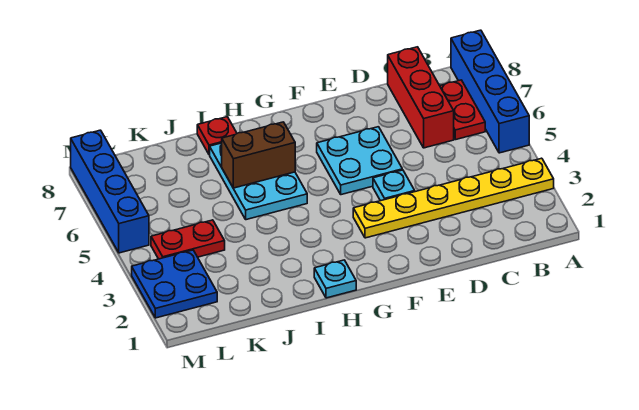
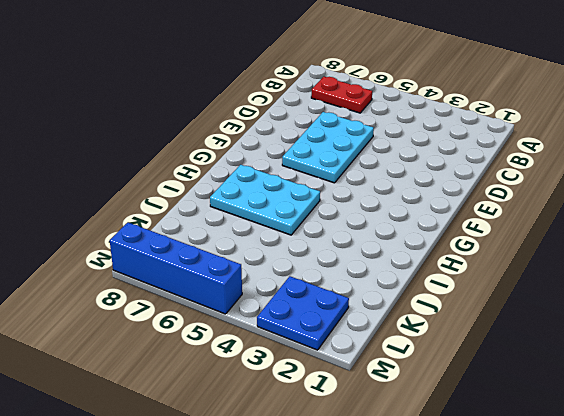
cyan plate D5:F6 level 1 -> cyan plate E5:F6 level 1
none -> yellow plate A3:F3 level 1
none -> blue brick A5:A8 level 1
none -> red brick C6:C8 level 1

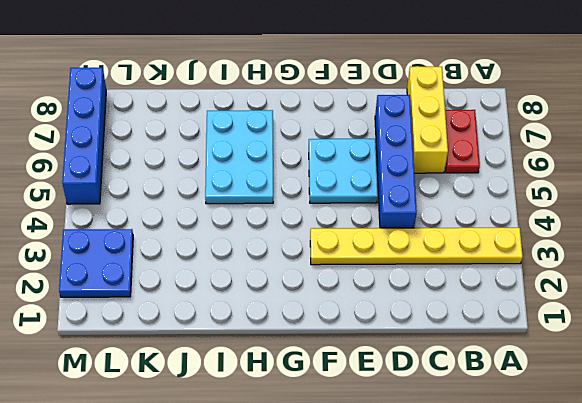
yellow brick C6:C8 level 1 -> red brick C6:C8 level 1
blue brick D4:D7 level 1 -> blue brick A5:A8 level 1
none -> cyan plate E4 level 1
none -> cyan plate H1 level 1
none -> red plate I8 level 1

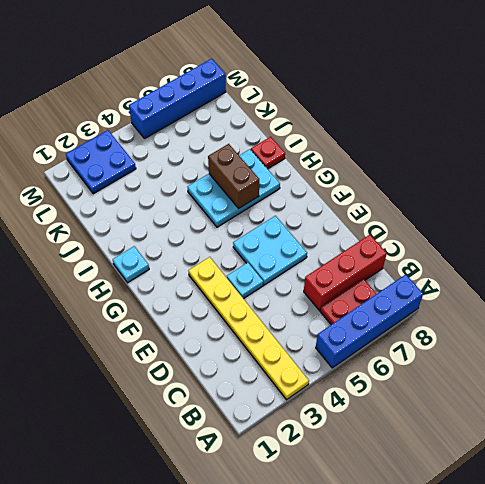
none -> red plate K4:L4 level 1

